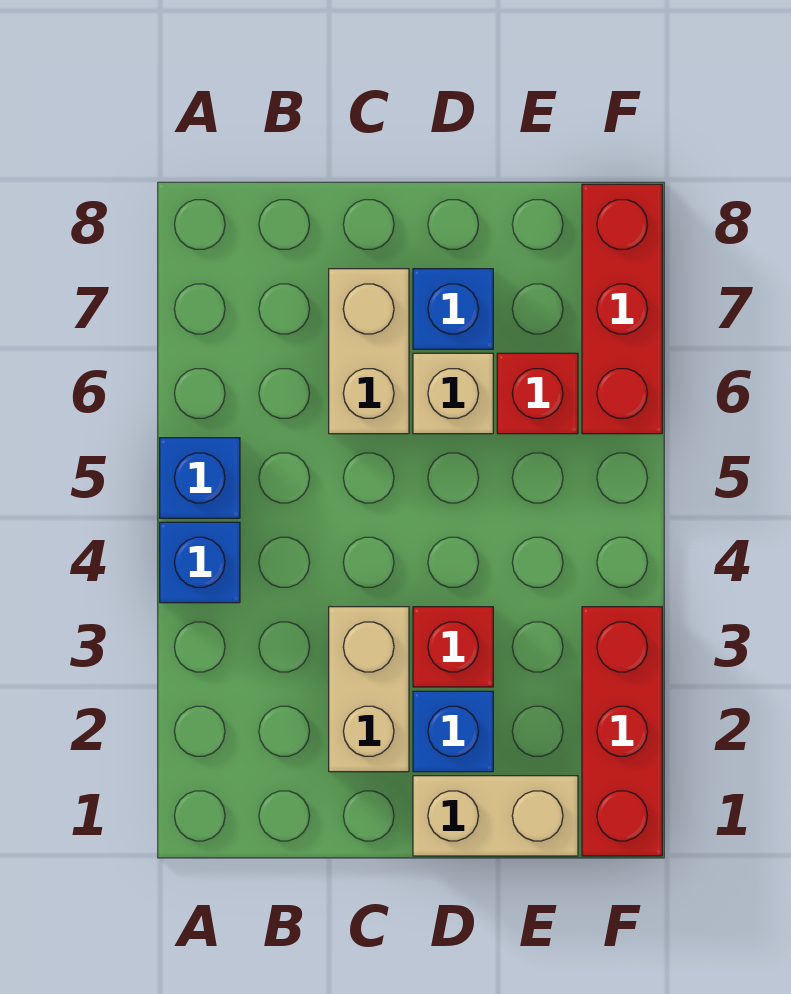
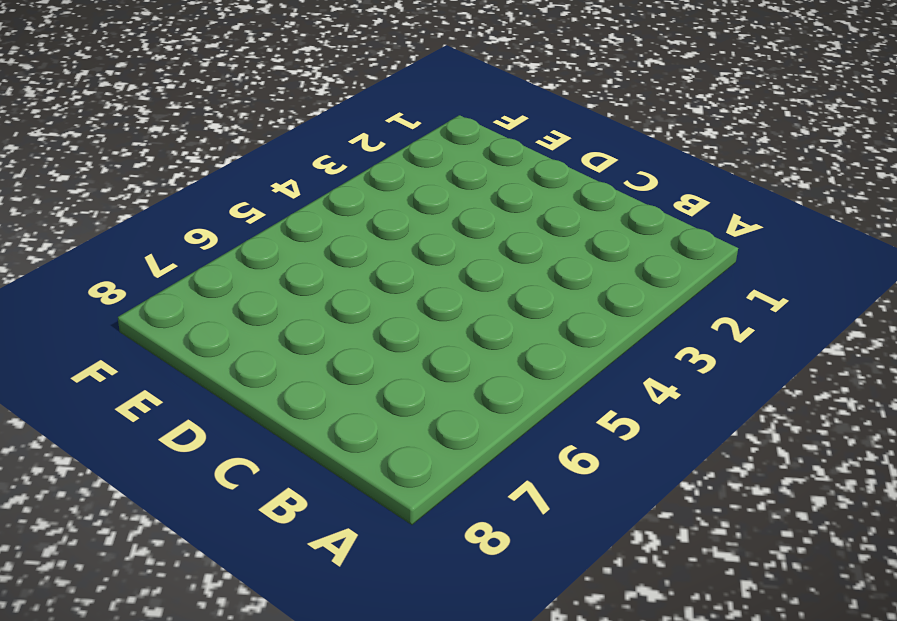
none -> blue brick A4 level 1
none -> blue brick A5 level 1
none -> tan brick C2:C3 level 1

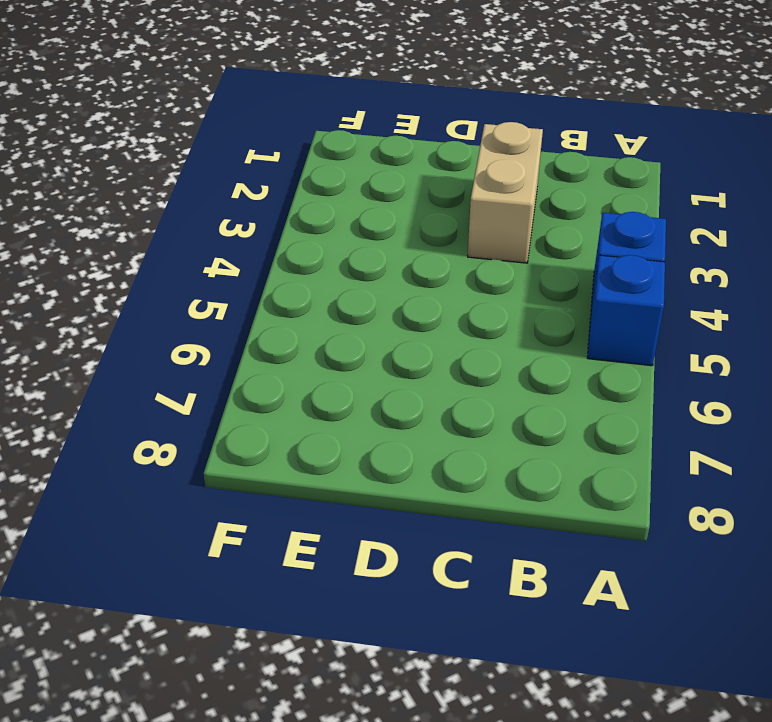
none -> tan brick C6:C7 level 1
none -> tan brick D1:E1 level 1
none -> blue brick D2 level 1

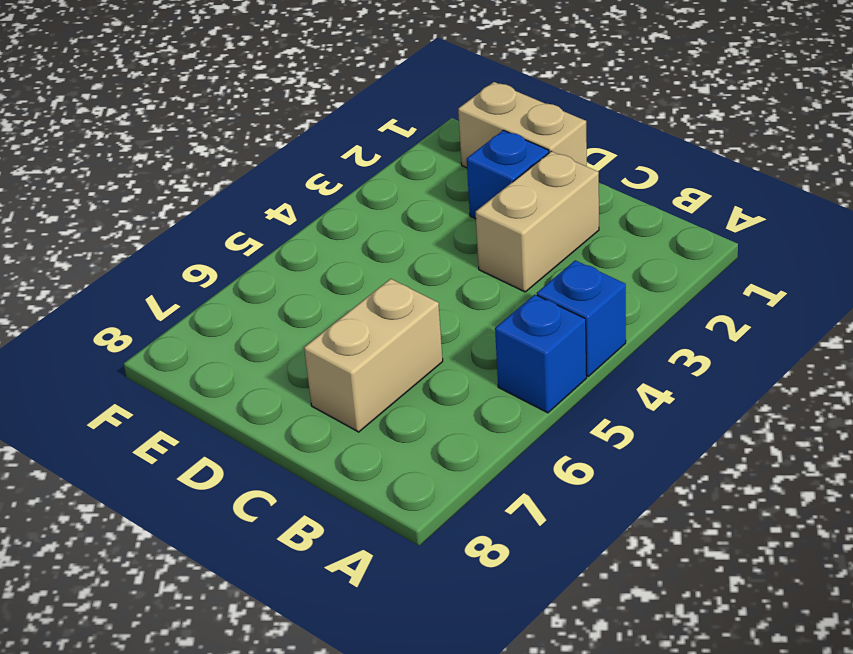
none -> red brick D3 level 1
none -> tan brick D6 level 1
none -> blue brick D7 level 1

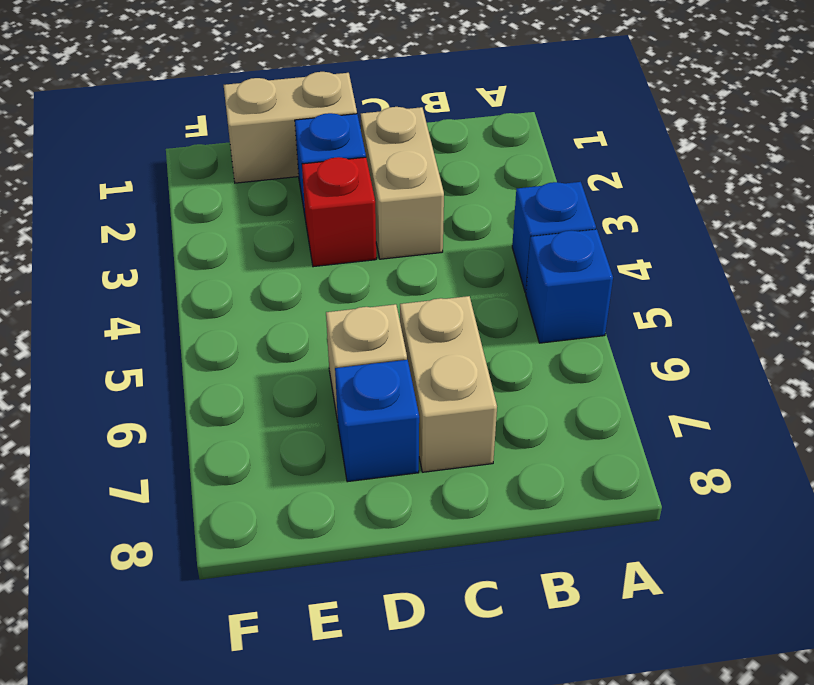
none -> red brick E6 level 1
none -> red brick F1:F3 level 1
none -> red brick F6:F8 level 1

